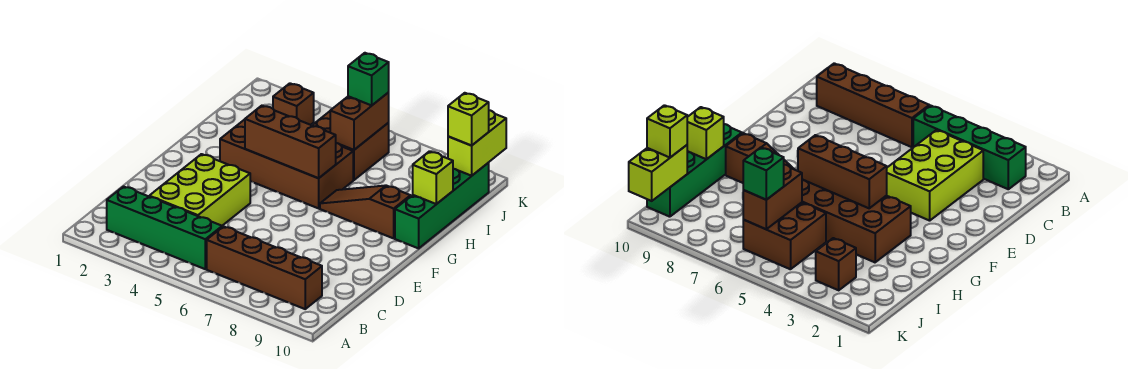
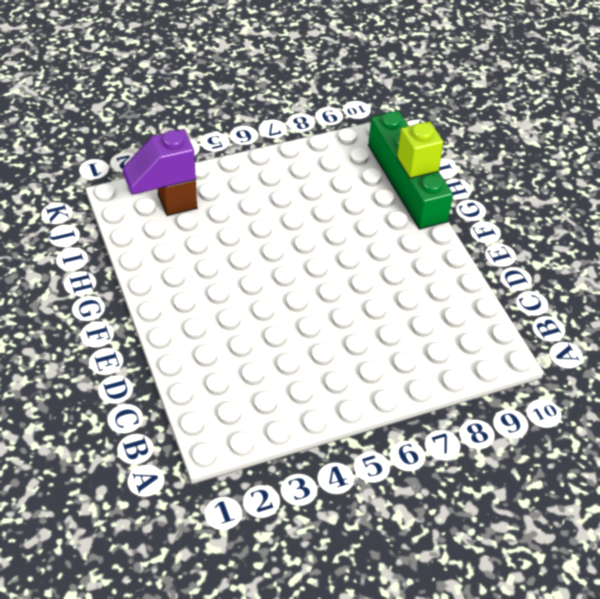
purple slope J2:J3 level 2 top 3 -> none
none -> green brick B2:B5 level 1
none -> brown brick B6:B9 level 1
none -> lime brick C3:E4 level 1

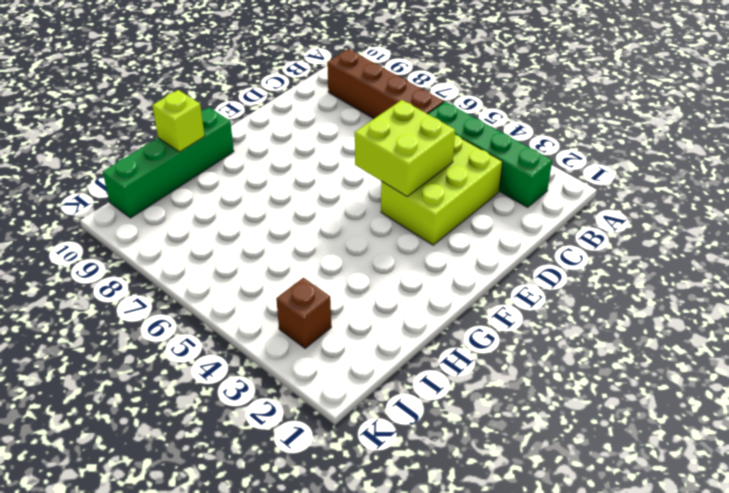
lime brick D4:E5 level 2 -> none
none -> brown brick G3:H6 level 1
none -> brown slope G7:G9 level 1 top 9
none -> brown brick I5:J6 level 1

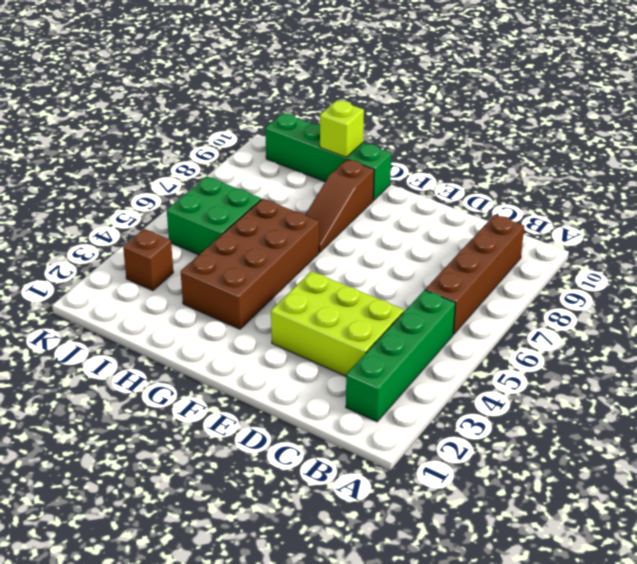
green brick I5:J6 level 1 -> brown brick I5:J6 level 1
none -> brown brick G4:G6 level 2
none -> brown brick I6:J6 level 2
none -> lime brick J10:K10 level 2

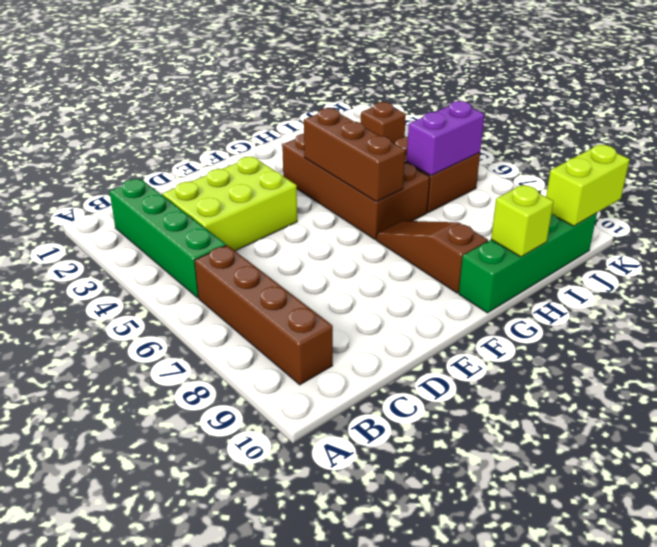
purple brick I6:J6 level 2 -> brown brick I6:J6 level 2
none -> green brick J6 level 3
none -> lime brick J10 level 3

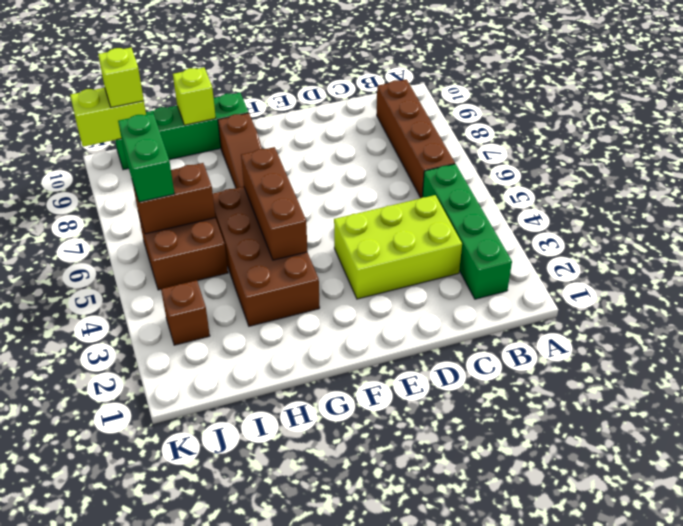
green brick J6:J7 level 3 -> green brick J6 level 3

